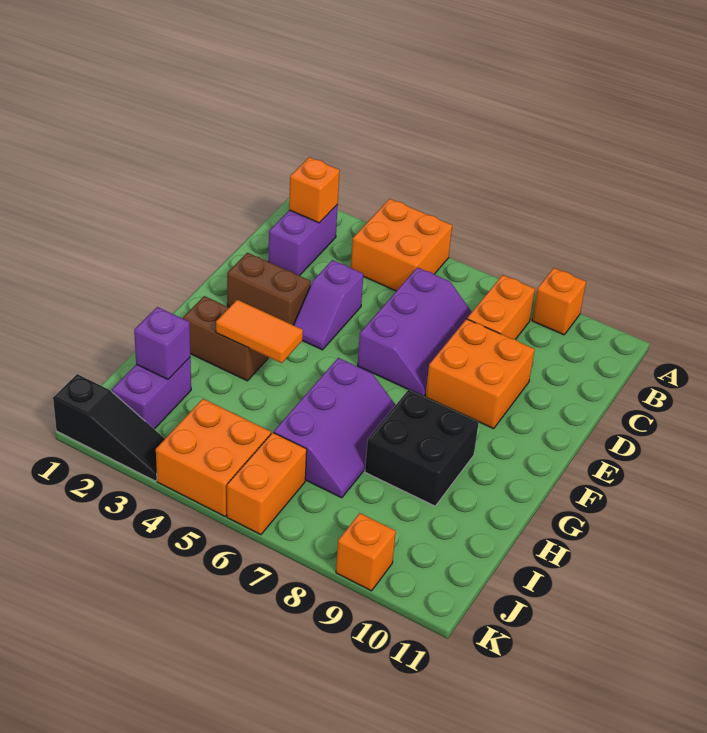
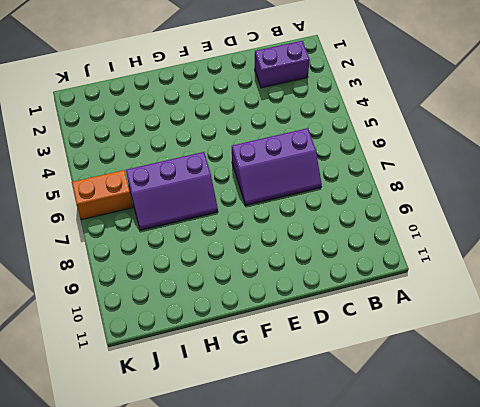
none -> orange brick A4:B5 level 1
none -> orange brick A9 level 1
none -> orange brick B8:C8 level 1

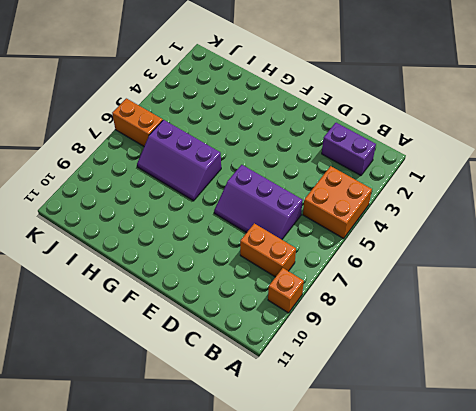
none -> purple slope D4:E4 level 1 top D
none -> orange brick D8:E9 level 1
none -> brown brick E2:E3 level 1

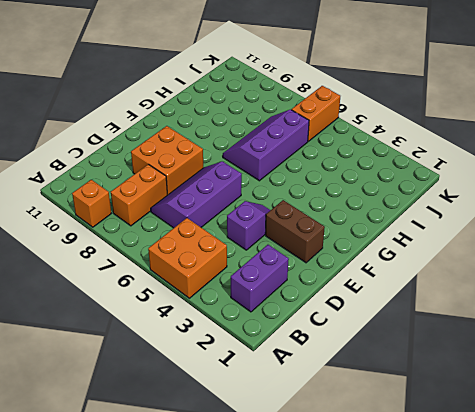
none -> brown brick G2:G3 level 1
none -> black brick G8:H9 level 1
none -> purple brick I2:J2 level 1

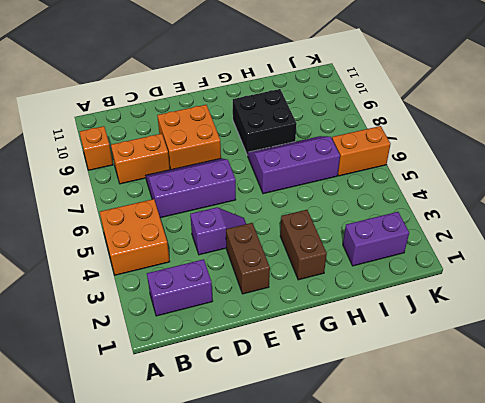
none -> orange brick J4:K5 level 1
none -> black slope K1:K3 level 1 top 1
none -> orange brick K9 level 1

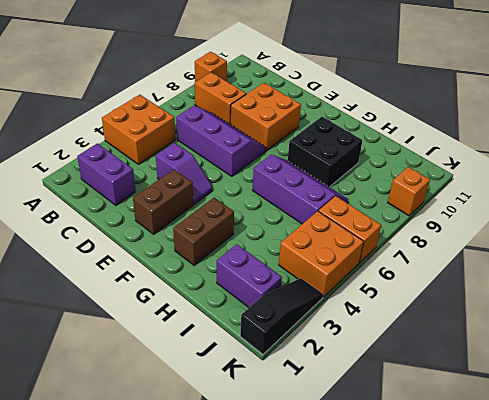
none -> orange brick B2 level 2
none -> orange tile G3:G4 level 2
none -> purple brick I2 level 2

